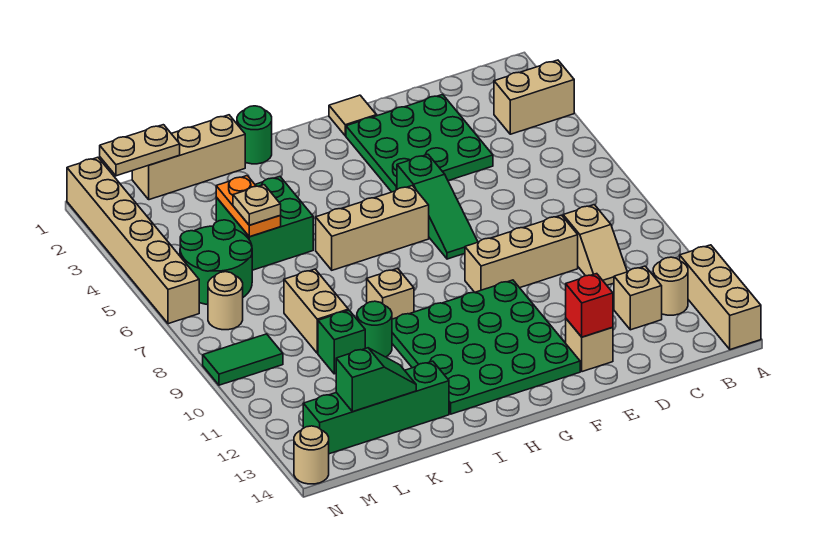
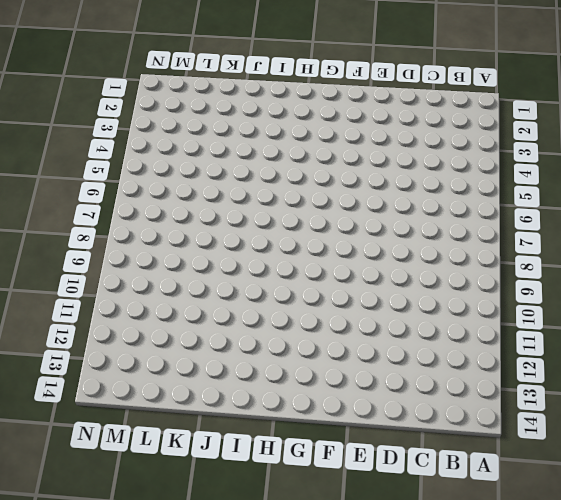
none -> tan brick A3:B3 level 1
none -> tan brick A12:A14 level 1
none -> tan round brick B12 level 1
none -> tan slope C9:C10 level 1 top 9

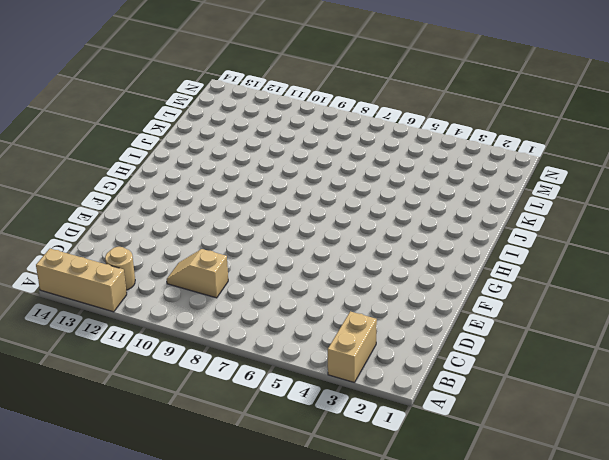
none -> tan brick C12 level 1
none -> green plate D2:F4 level 1
none -> tan brick D9:F9 level 1
none -> tan brick E13 level 1

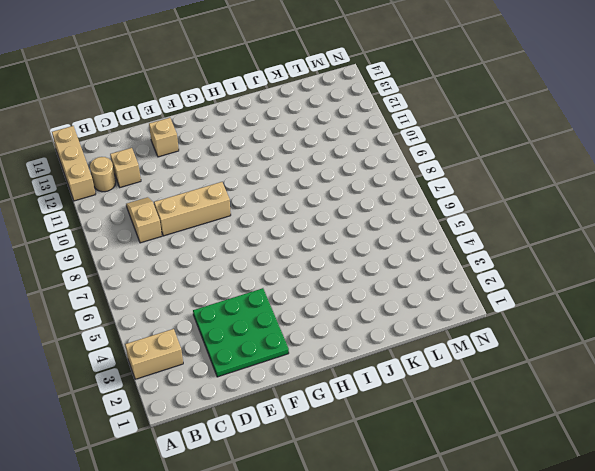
none -> tan tile F1 level 1
none -> green slope F5:F7 level 1 top 5
none -> green plate F10:I13 level 1
none -> tan brick G6:I6 level 1

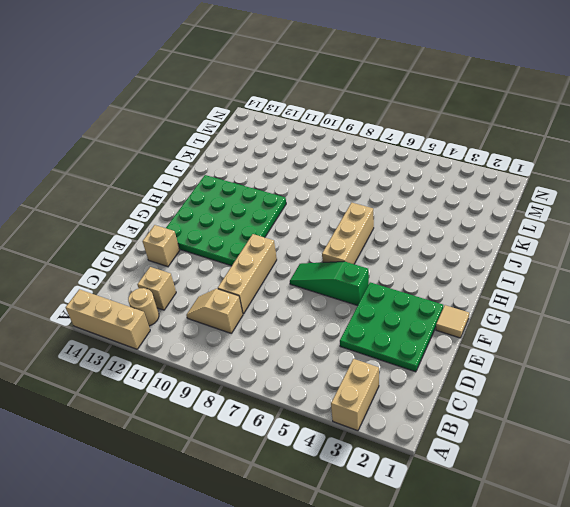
none -> green round brick I1 level 1
none -> tan brick I9 level 1
none -> tan brick J1:L1 level 1
none -> green brick J4:K5 level 1

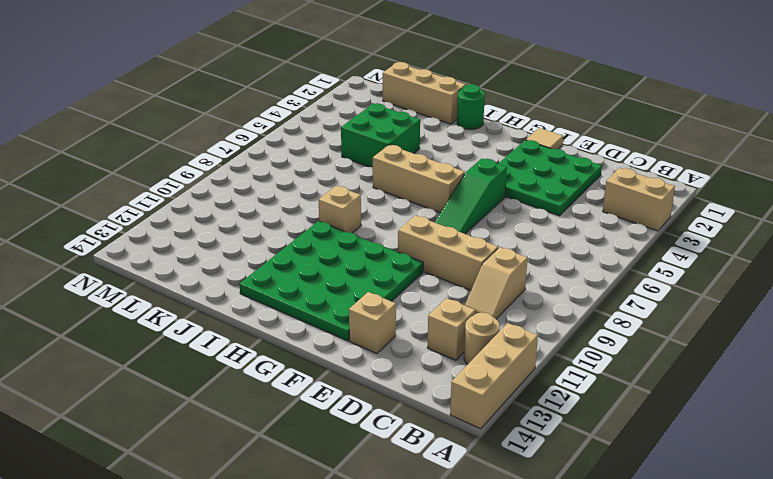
none -> green round brick J10 level 1
none -> green brick J13:M13 level 1
none -> tan brick K8:K9 level 1
none -> green brick K10 level 1

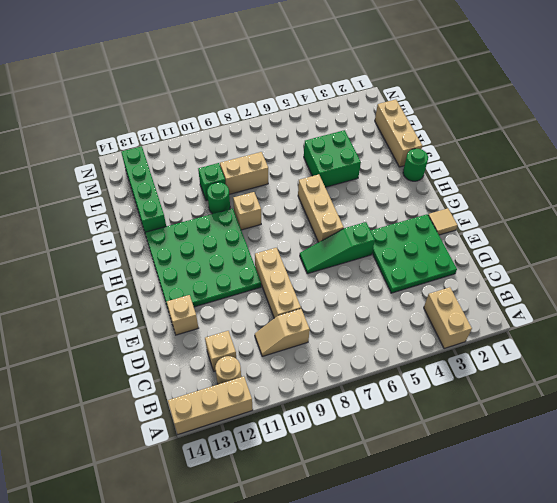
none -> green round brick L5:M6 level 1
none -> tan round brick M7 level 1
none -> green tile M9:N9 level 1
none -> tan brick N1:N6 level 1

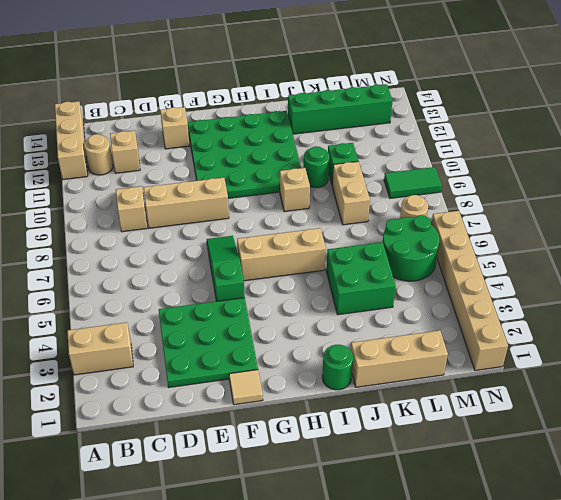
none -> tan round brick N14 level 1
none -> red brick E13 level 2
none -> orange plate K4:K5 level 2
none -> green slope K13:L13 level 2 top L

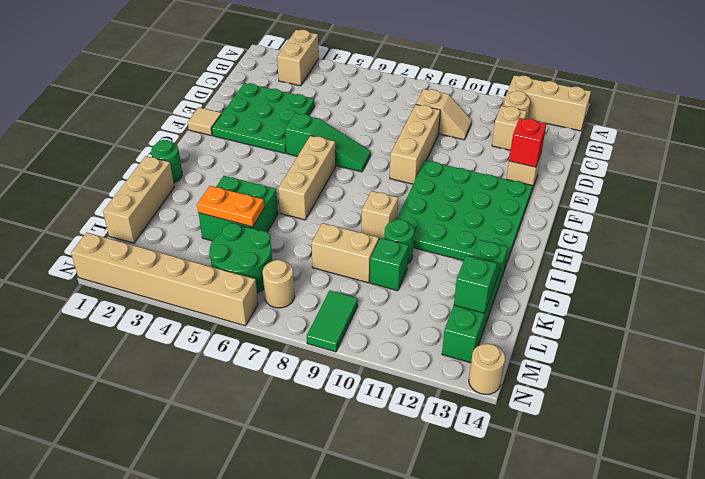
none -> tan plate L1:M1 level 2
none -> tan plate K5 level 3

